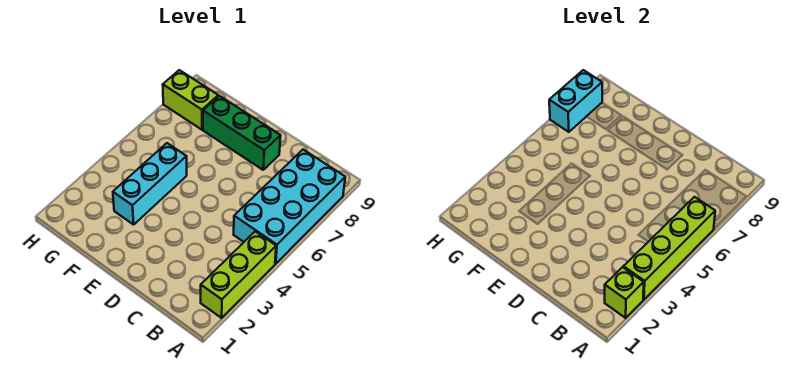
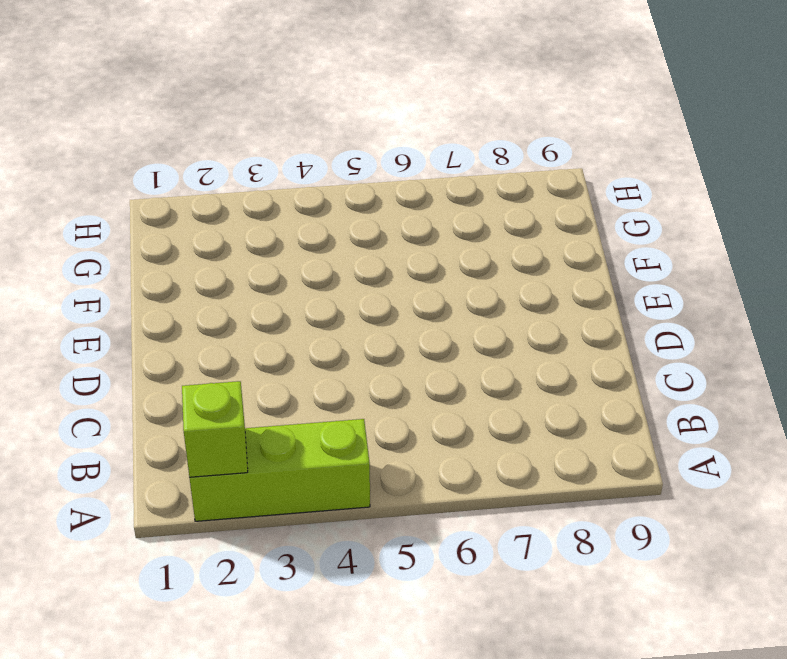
none -> cyan brick A5:B8 level 1
none -> green brick D8:F8 level 1

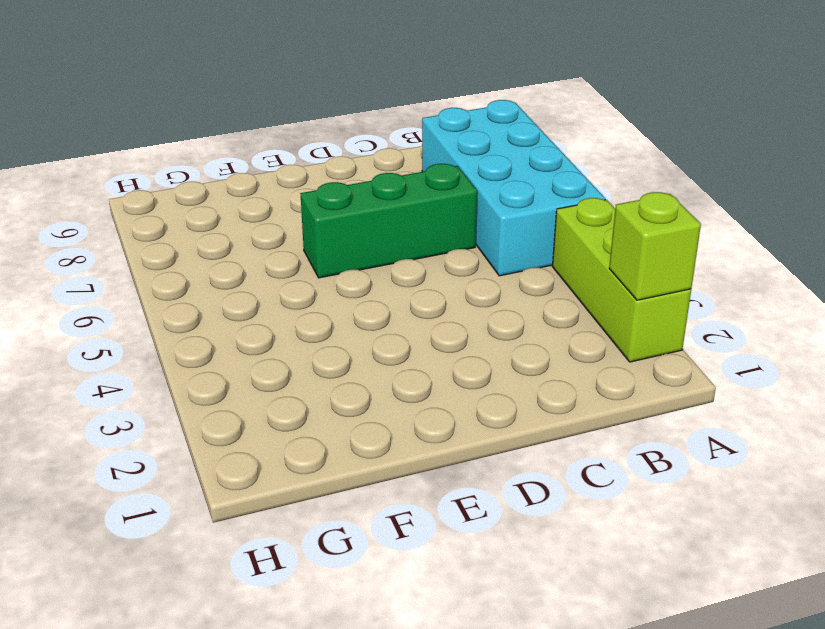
green brick C6:E6 level 1 -> green brick D8:F8 level 1
none -> cyan brick F3:F5 level 1
none -> lime brick G8:H8 level 1

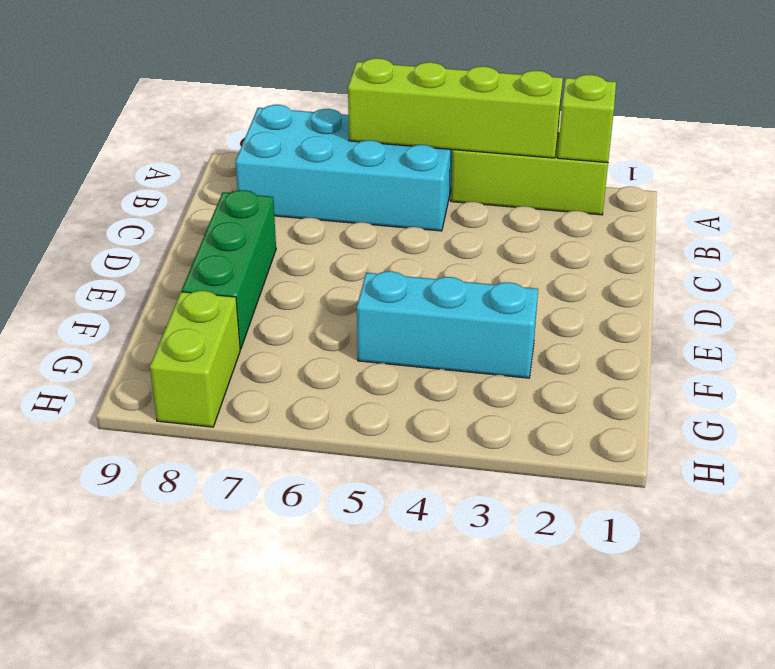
none -> cyan brick H7:H8 level 2

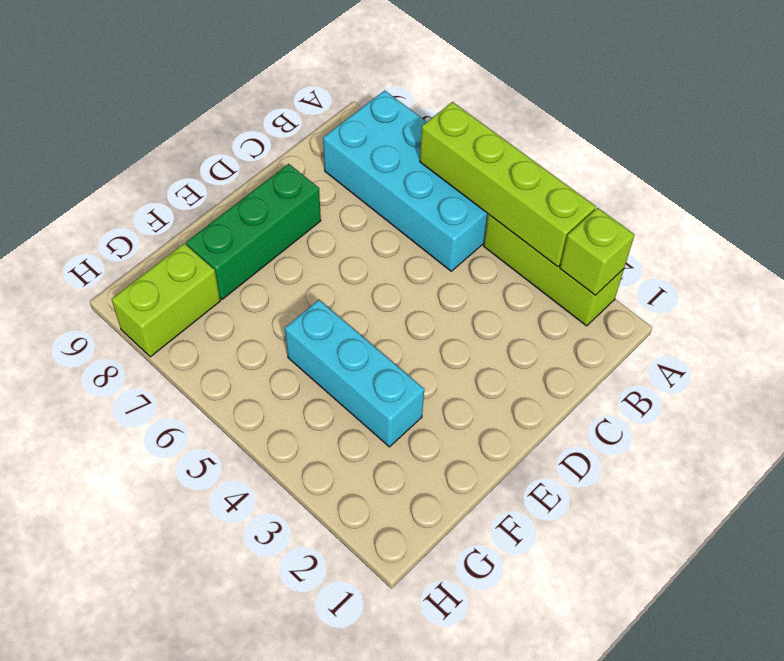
none -> cyan brick H7:H8 level 2

